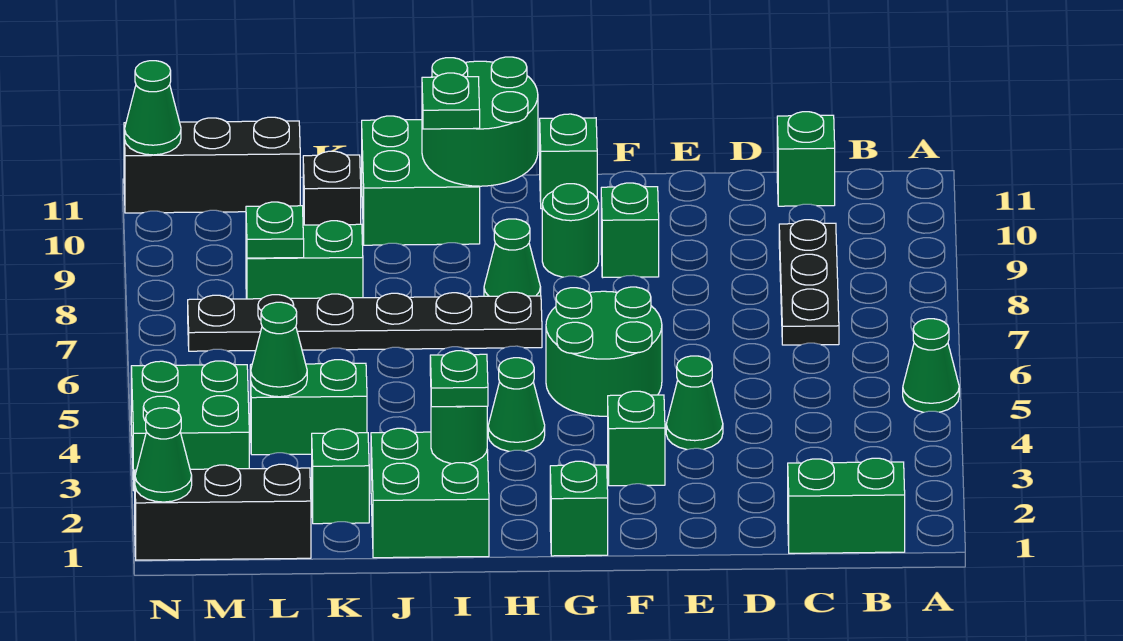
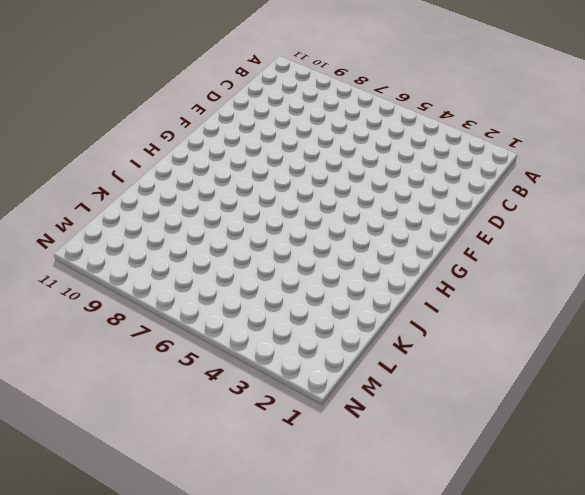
none -> green cone A5 level 1
none -> green brick B1:C1 level 1
none -> black plate C7:C9 level 1
none -> green brick C11 level 1

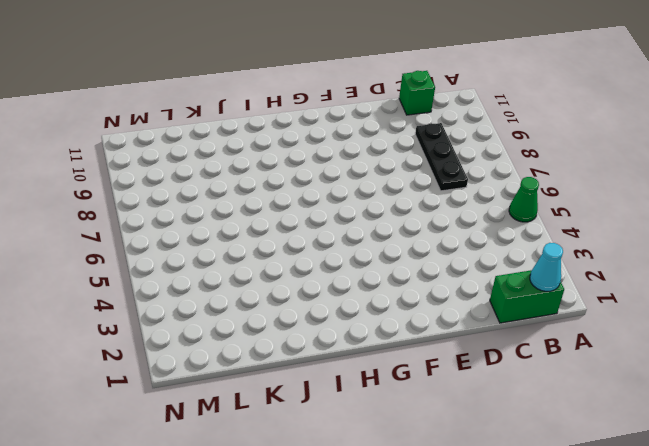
cyan cone B1 level 2 -> none
none -> green cone E4 level 1
none -> green brick F3 level 1
none -> green round brick F5:G6 level 1
none -> green brick F9 level 1

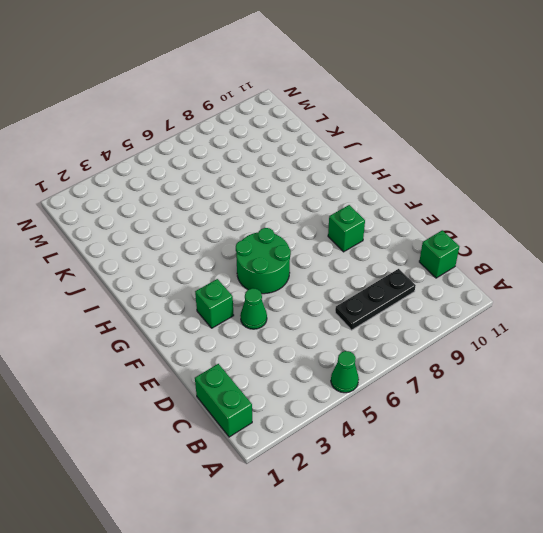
none -> green brick G1 level 1
none -> green round brick G9 level 1
none -> green brick G11 level 1
none -> green cone H4 level 1

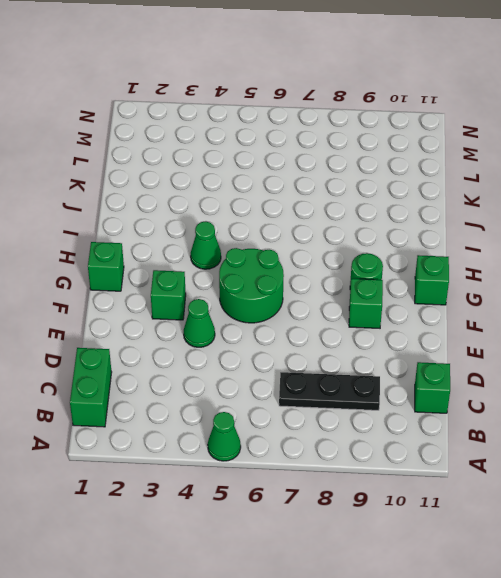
none -> black plate H7:M7 level 1
none -> green cone H8 level 1
none -> green brick I1:J2 level 1
none -> green brick I10:J11 level 1

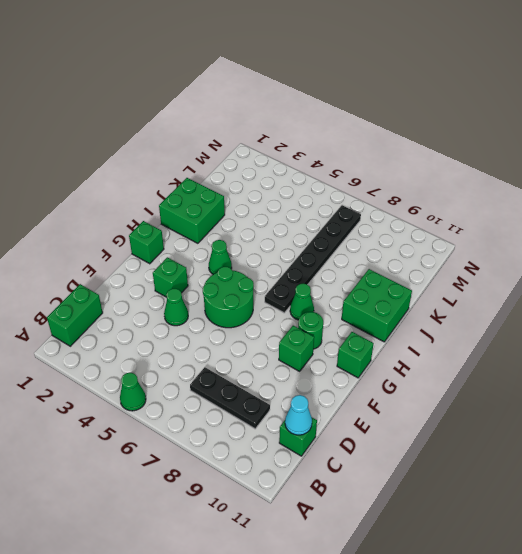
cyan cone C11 level 2 -> none
none -> green brick K2 level 1
none -> green brick K4:L4 level 1
none -> green brick K8:L8 level 1
none -> black brick K10 level 1

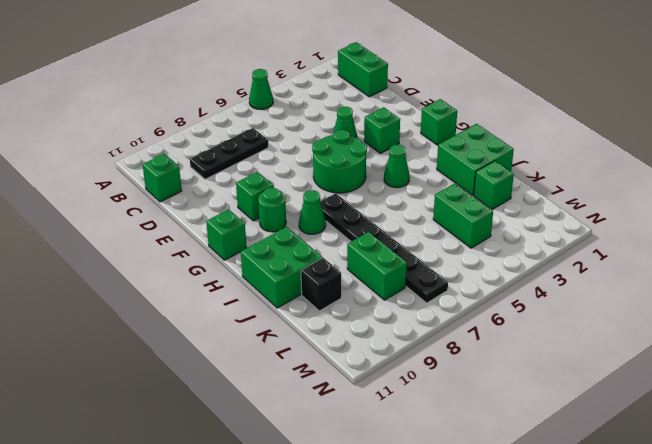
none -> black brick L1:N1 level 1
none -> black brick L11:N11 level 1
none -> green brick M3:N4 level 1
none -> green round brick H10:I11 level 2

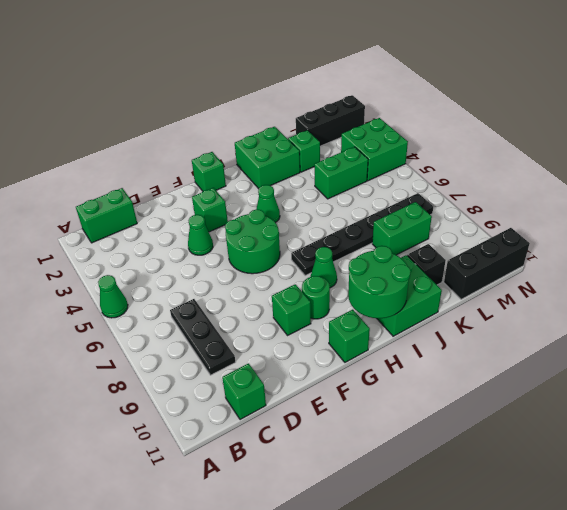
none -> green round brick I2 level 2
none -> green cone L4 level 2
none -> green plate L8 level 2
none -> green cone N1 level 2

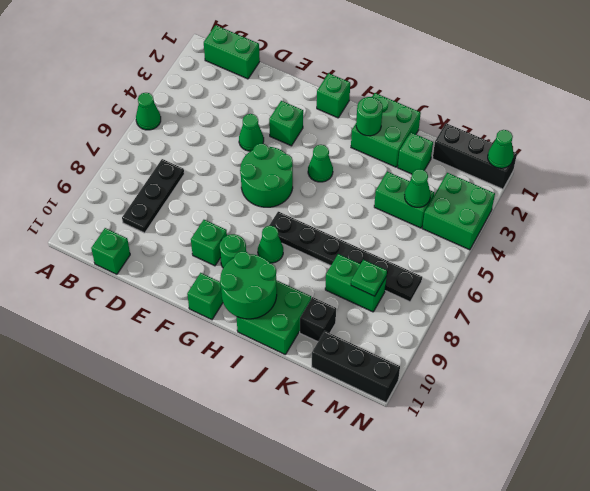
none -> green cone N11 level 2
none -> green plate I2 level 3
none -> green plate I10 level 3

